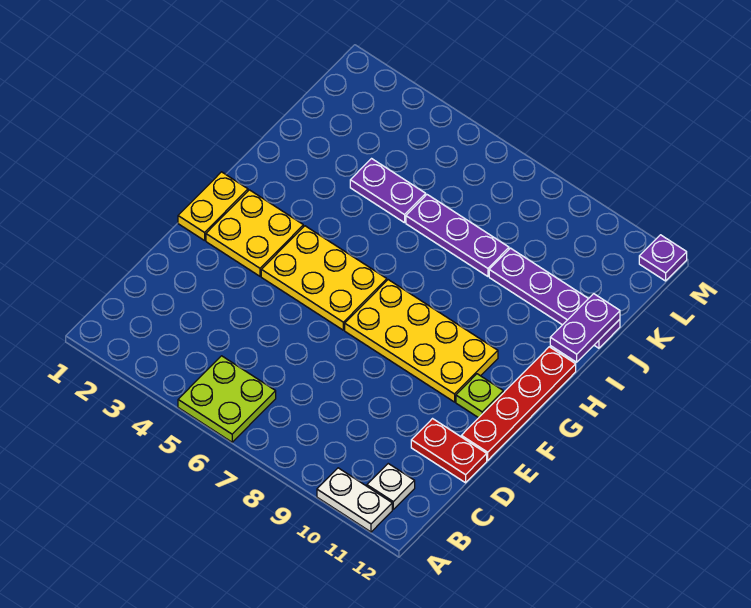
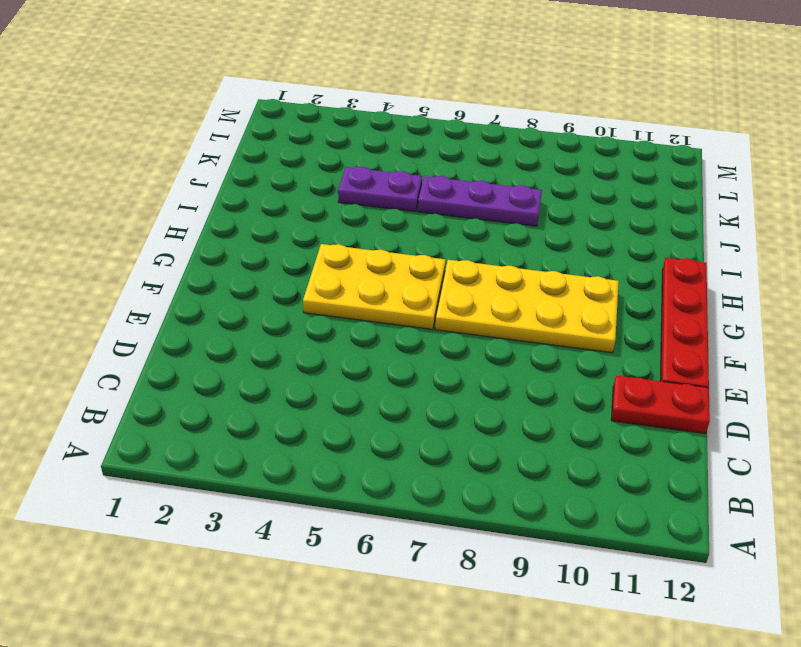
none -> lime plate A5:B6 level 1
none -> white plate A10:A11 level 1
none -> white plate B11 level 1

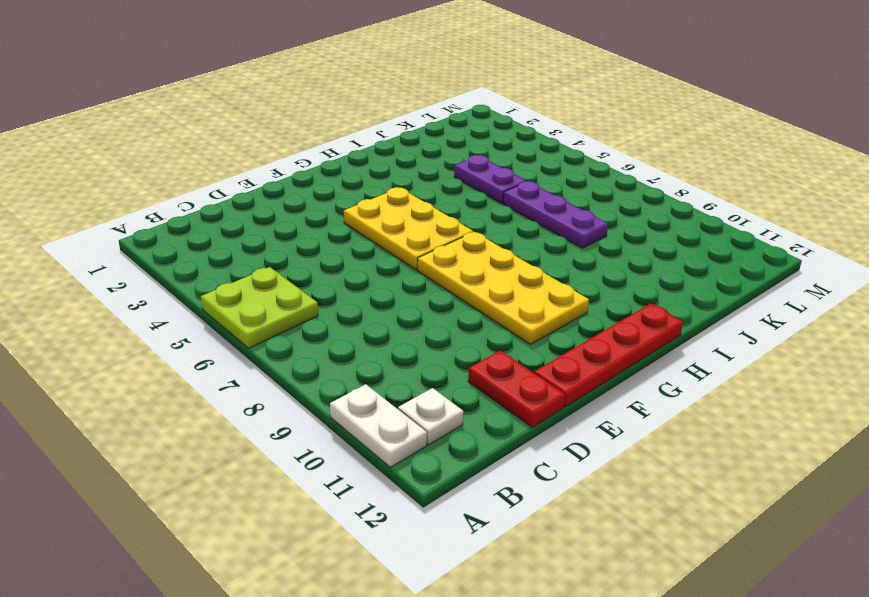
none -> yellow plate F1:G1 level 1
none -> yellow plate F2:G3 level 1
none -> lime plate F11 level 1

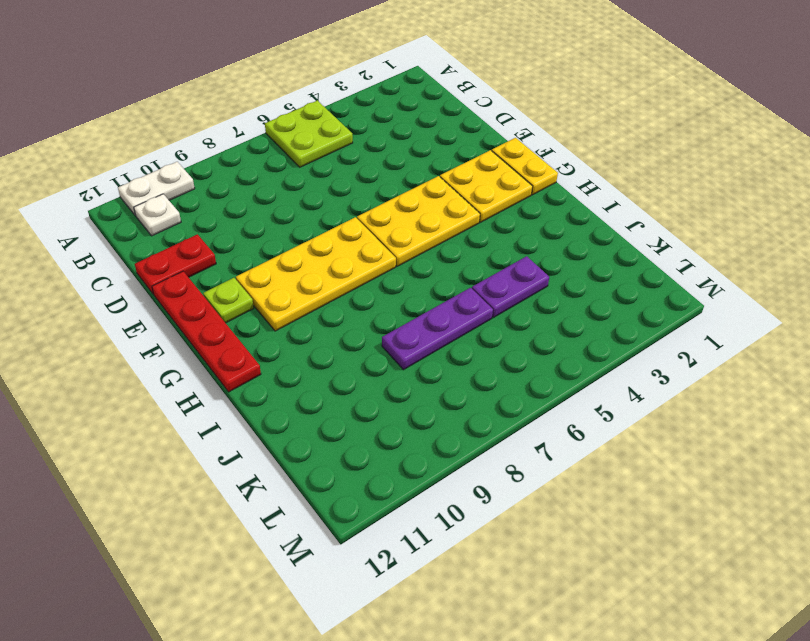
none -> purple plate J9:J12 level 1
none -> purple plate M12 level 1
none -> purple plate I12:J12 level 2

